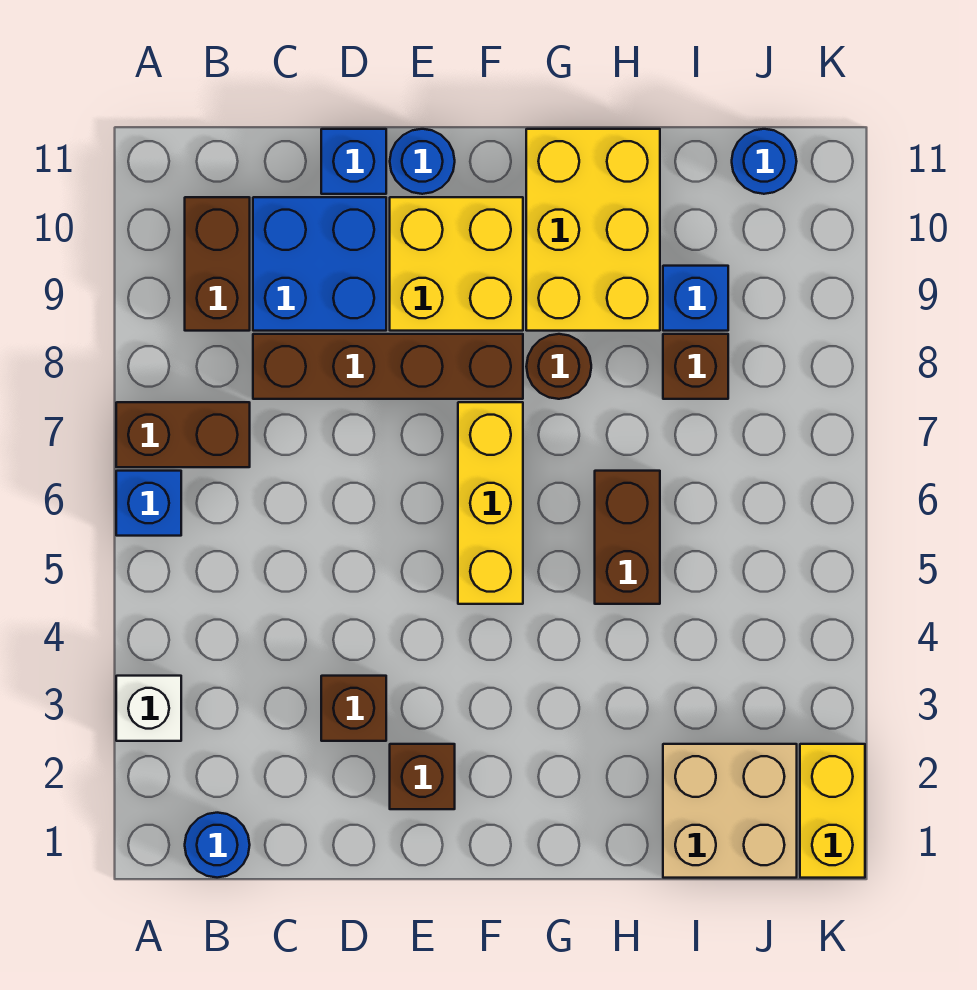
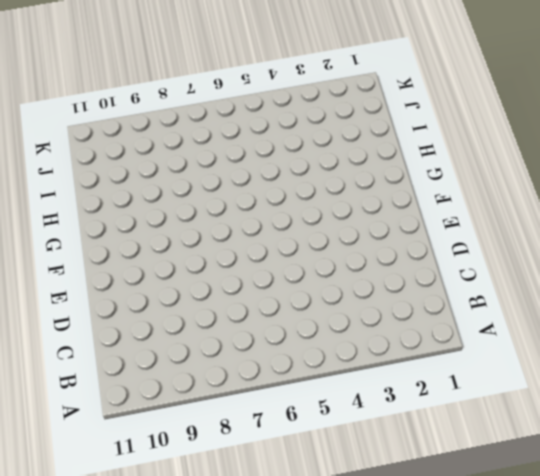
none -> white brick A3 level 1
none -> blue brick A6 level 1
none -> brown brick A7:B7 level 1

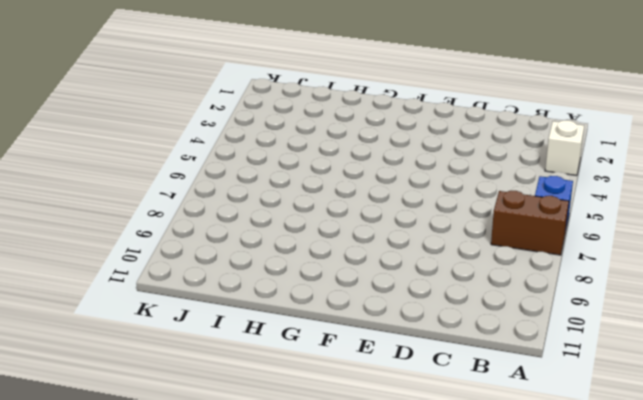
none -> blue round brick B1 level 1
none -> brown brick B9:B10 level 1
none -> brown brick C8:F8 level 1

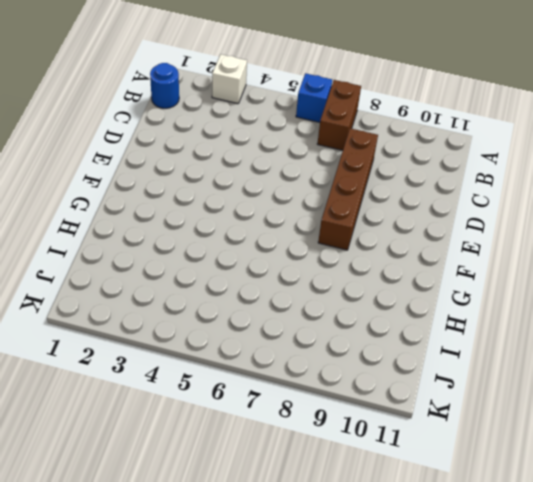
none -> brown brick B9:B10 level 1
none -> blue brick C9:D10 level 1
none -> brown brick D3 level 1

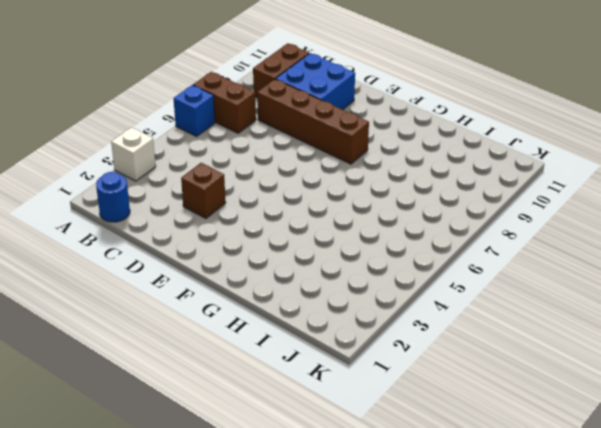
none -> blue brick D11 level 1
none -> brown brick E2 level 1
none -> yellow brick E9:F10 level 1

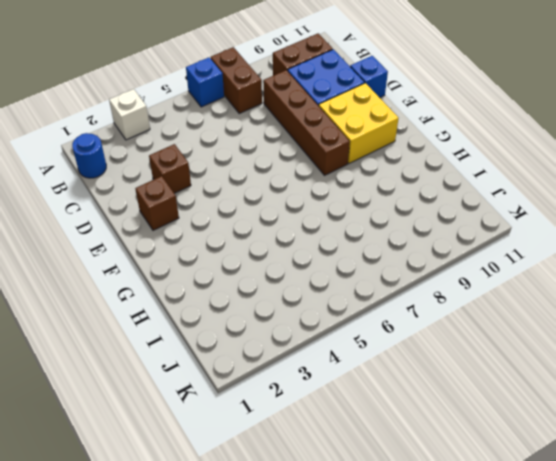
none -> blue round brick E11 level 1
none -> yellow brick F5:F7 level 1
none -> brown round brick G8 level 1

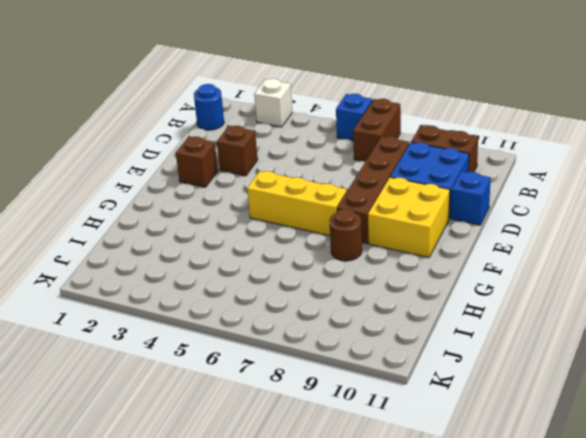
none -> blue round brick E11 level 1
none -> yellow brick G9:H11 level 1
none -> brown brick H5:H6 level 1

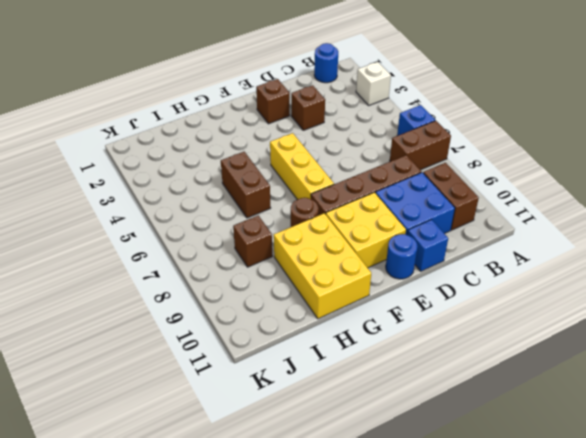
none -> tan brick I1:J2 level 1
none -> blue brick I9 level 1
none -> blue round brick J11 level 1

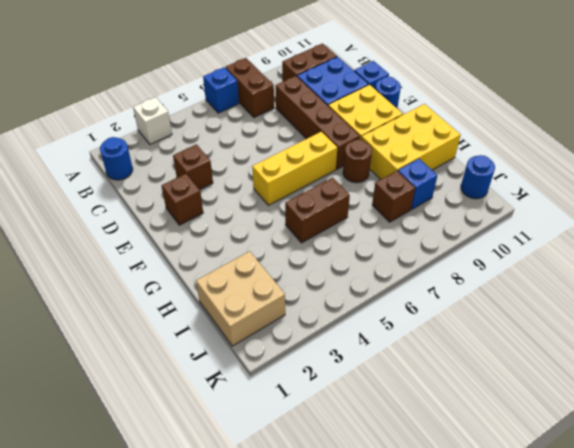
none -> yellow brick K1:K2 level 1

